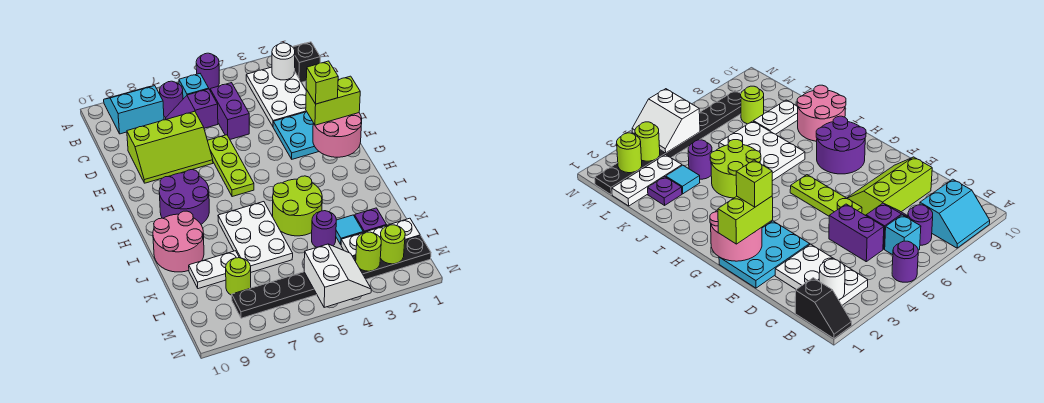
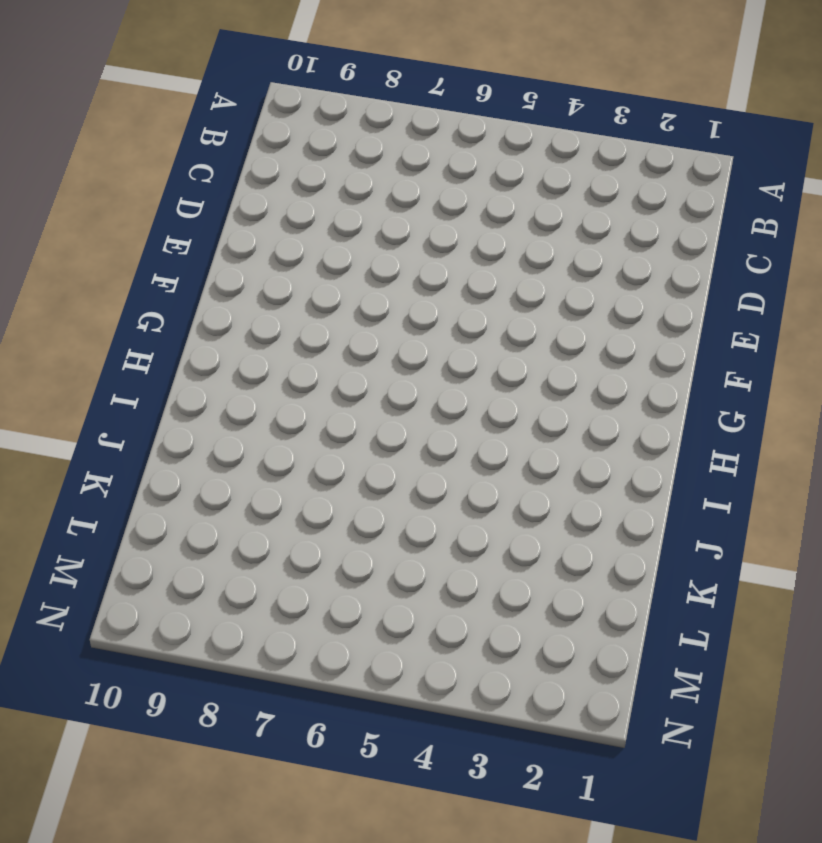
none -> black slope A1:B1 level 1 top B
none -> purple round brick A5 level 1
none -> cyan slope A8:B9 level 1 top B

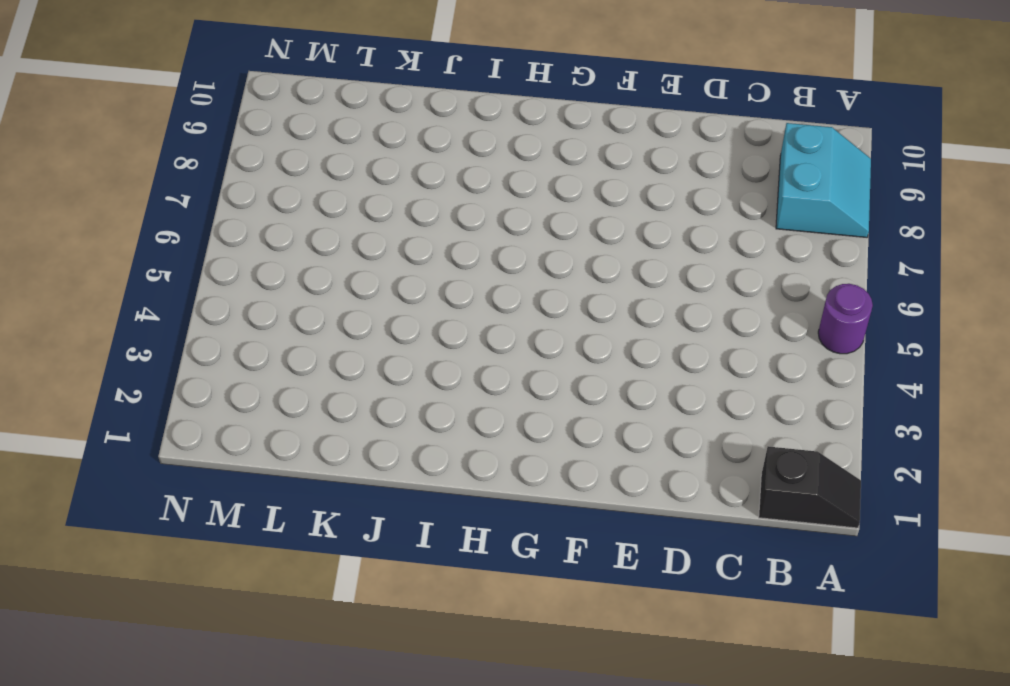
none -> white plate B2:D3 level 1
none -> cyan brick B6 level 1
none -> purple round brick B7 level 1

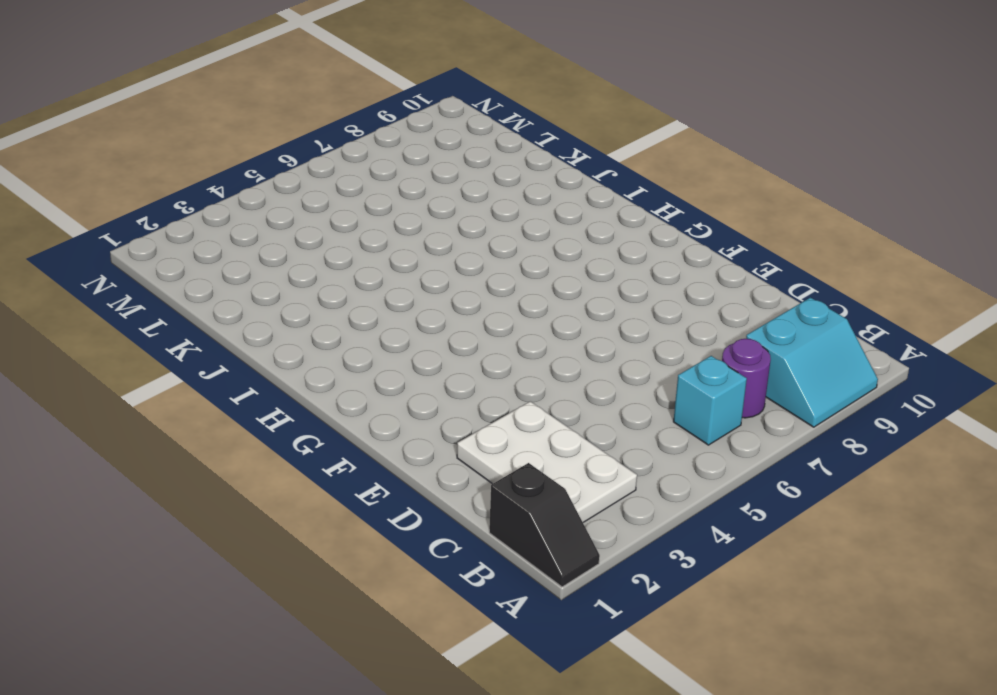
none -> purple round brick A5 level 1
none -> purple brick C5:D5 level 1
none -> purple slope C6:C7 level 1 top 6

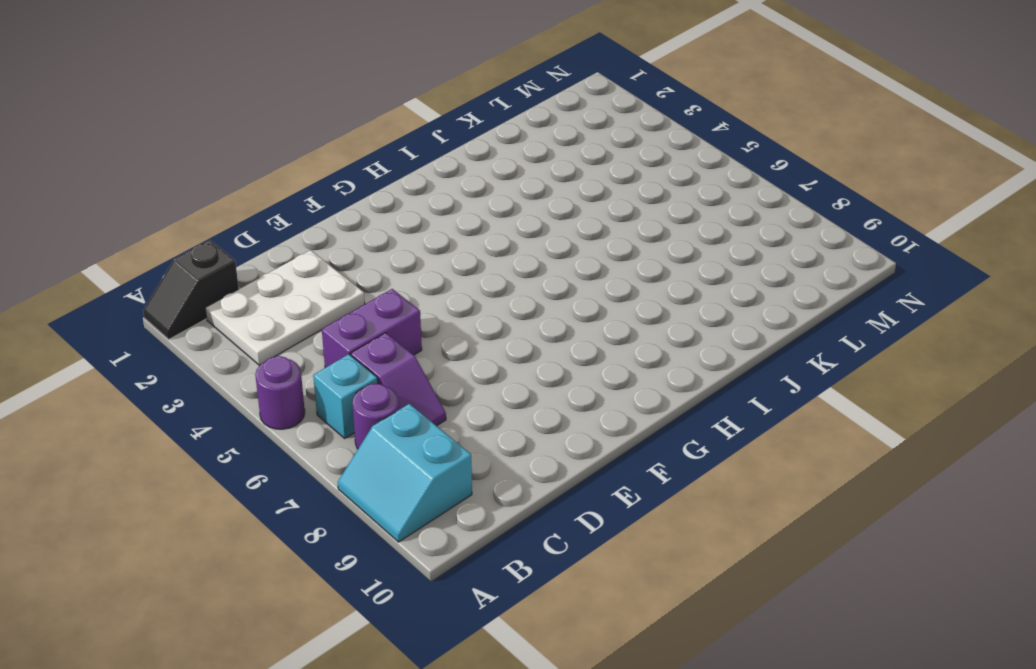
none -> lime slope D7:E9 level 1 top D
none -> cyan plate E1:F3 level 1
none -> lime plate E6:G6 level 1

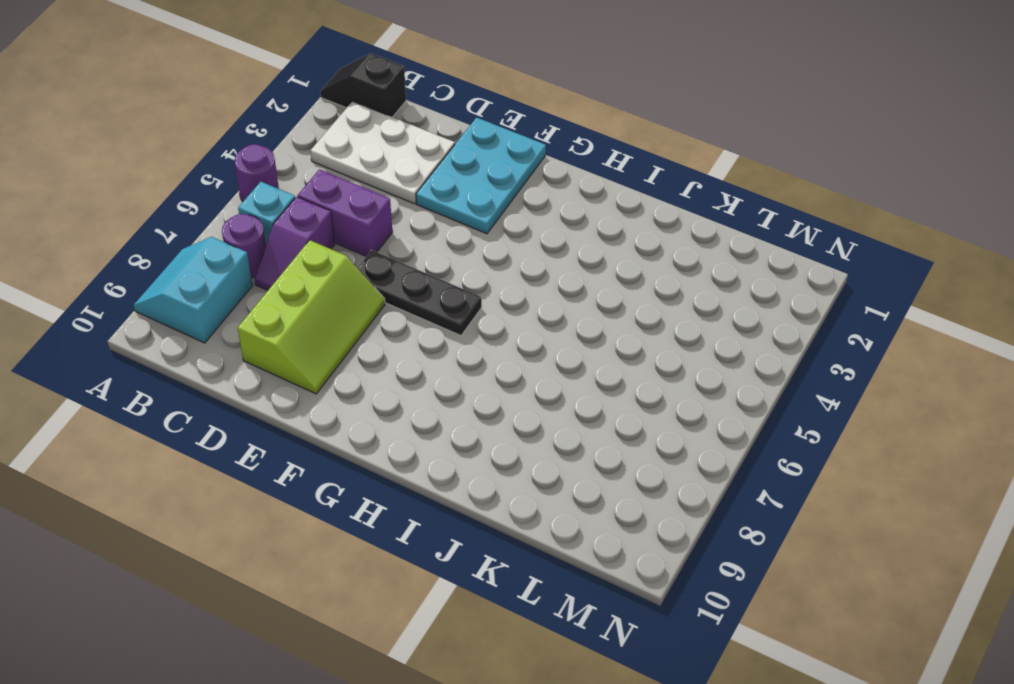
black plate E6:G6 level 1 -> lime plate E6:G6 level 1
none -> purple round brick G8:H9 level 1
none -> lime round brick I4:J5 level 1
none -> white plate I6:K7 level 1

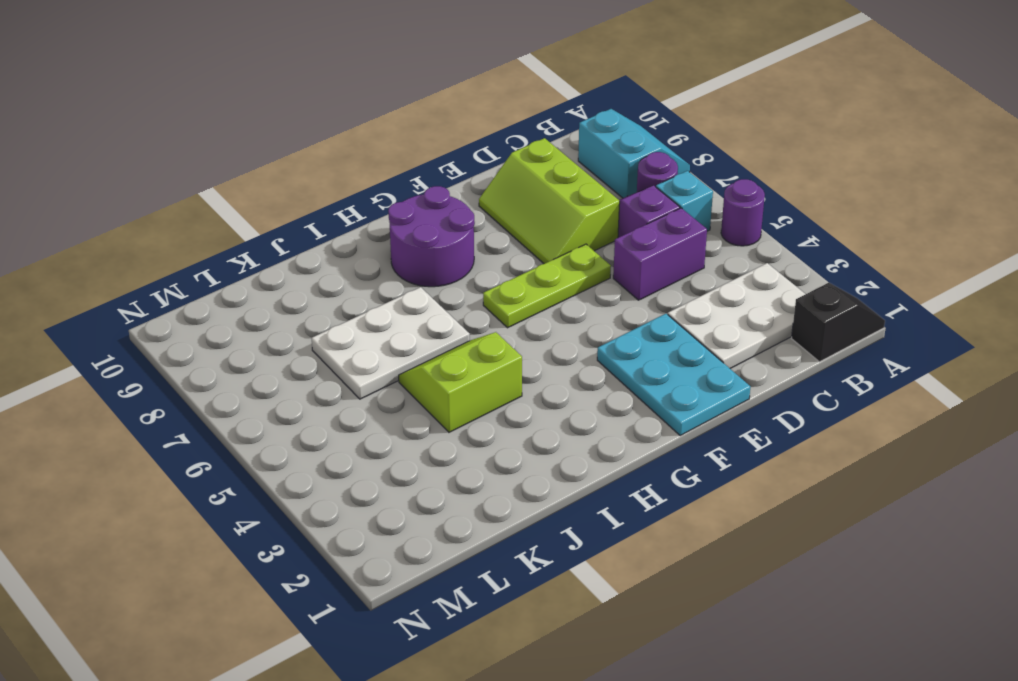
lime slope I4:J5 level 1 top 4 -> lime round brick I4:J5 level 1
none -> pink round brick I9:J10 level 1
none -> purple plate K2 level 1
none -> cyan tile K3 level 1

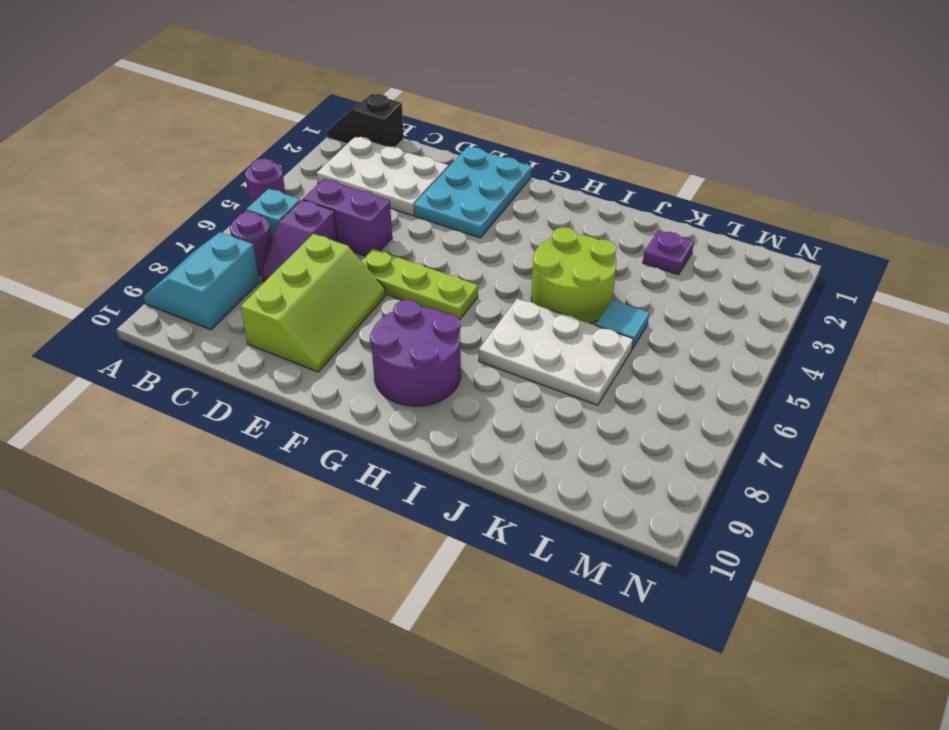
cyan tile K5 level 1 -> cyan tile K3 level 1
none -> pink round brick I9:J10 level 1
none -> purple round brick K4 level 1
none -> white plate K8:K9 level 1

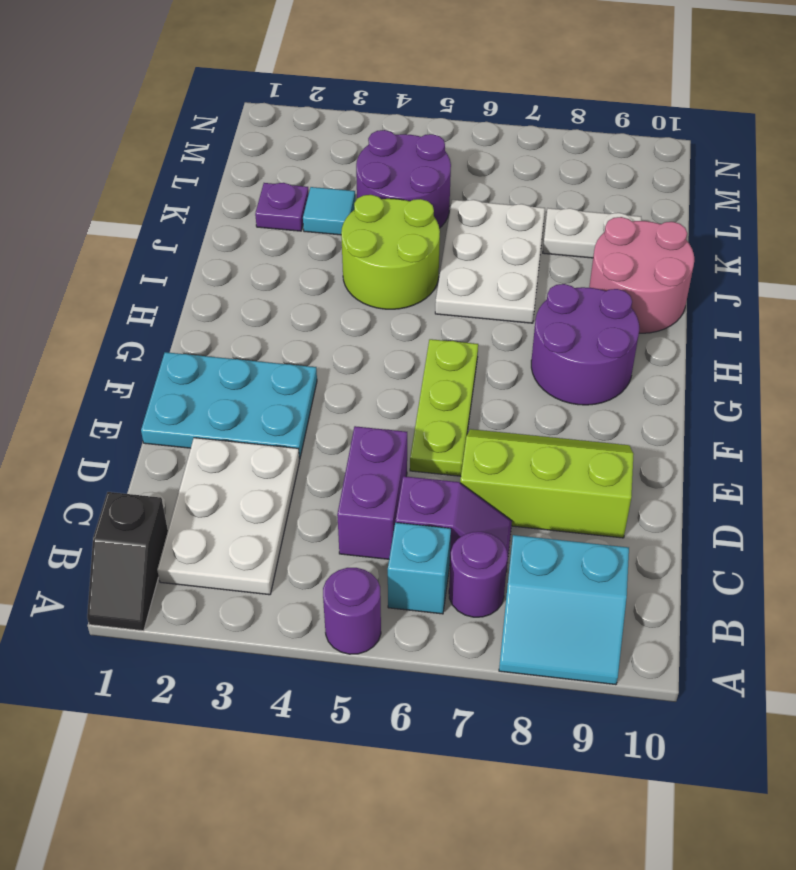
purple round brick K4:L5 level 1 -> purple round brick K4 level 1
none -> white plate L1:L3 level 1
none -> lime round brick L8 level 1
none -> black plate M1:M8 level 1

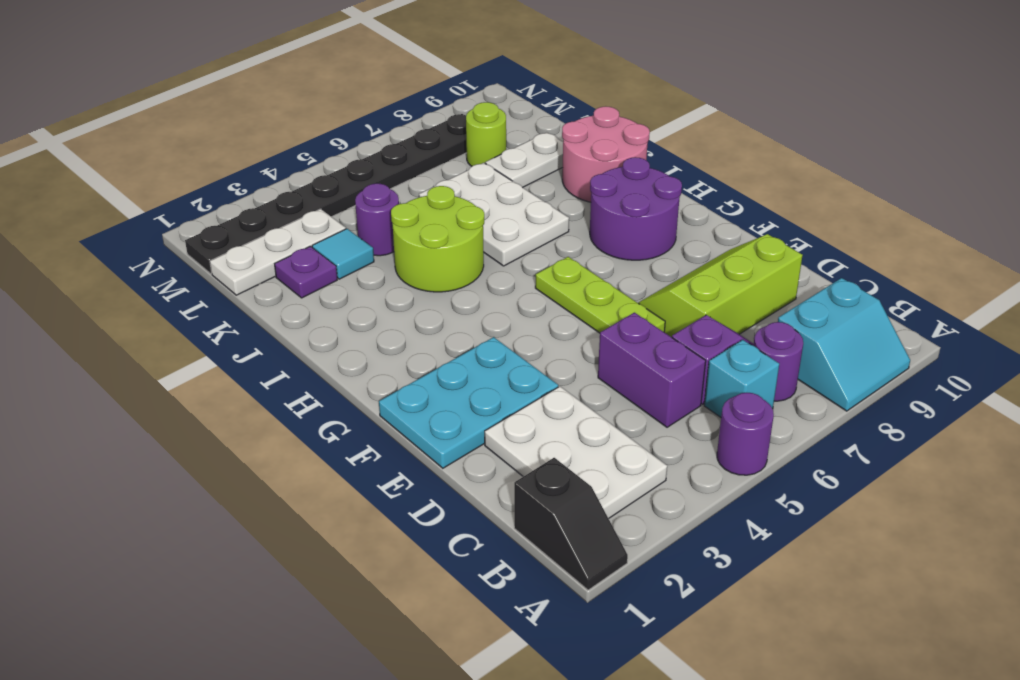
none -> white round brick B2 level 2
none -> pink round brick F1:G2 level 2
none -> lime round brick M2 level 2

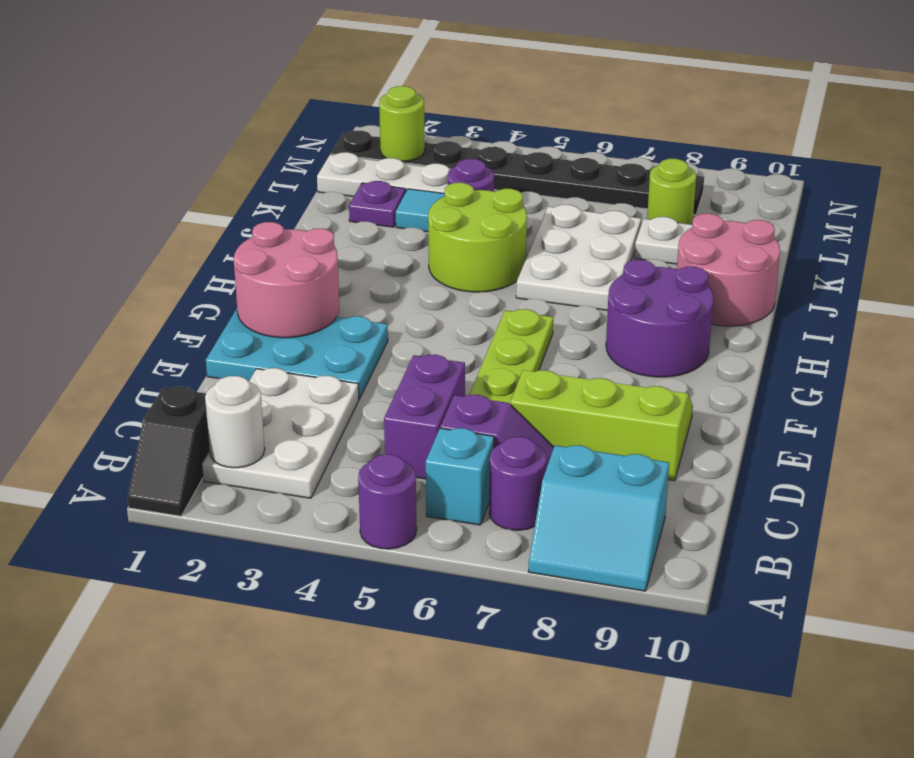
none -> lime round brick M3 level 2
none -> white slope M4:N5 level 2 top 5
none -> lime brick F1:F2 level 3

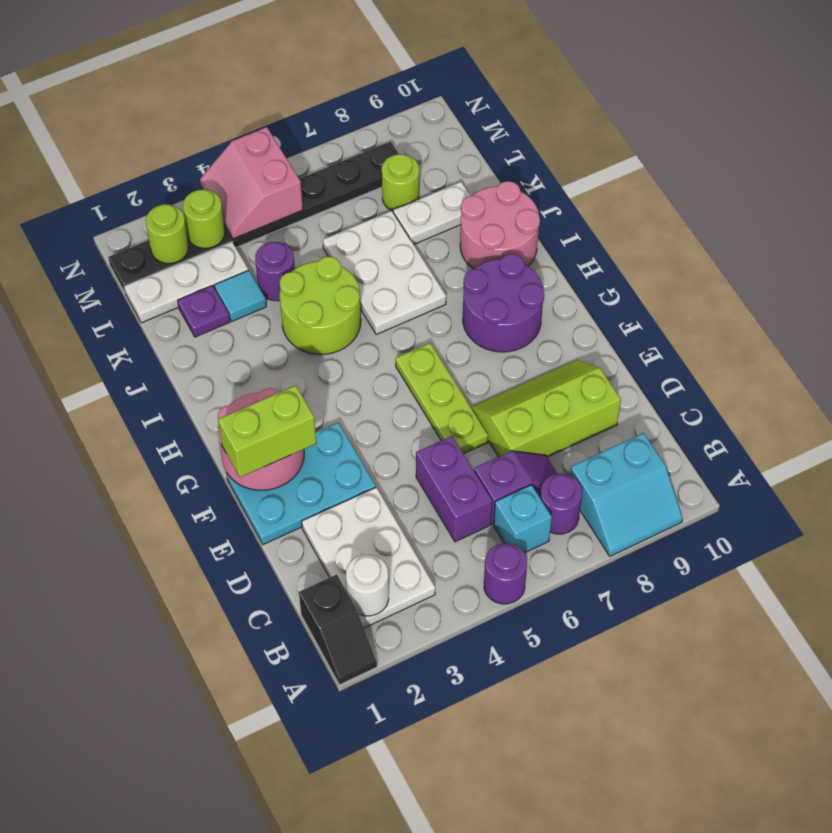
pink slope M4:N5 level 2 top 5 -> white slope M4:N5 level 2 top 5
none -> lime brick F2 level 4

